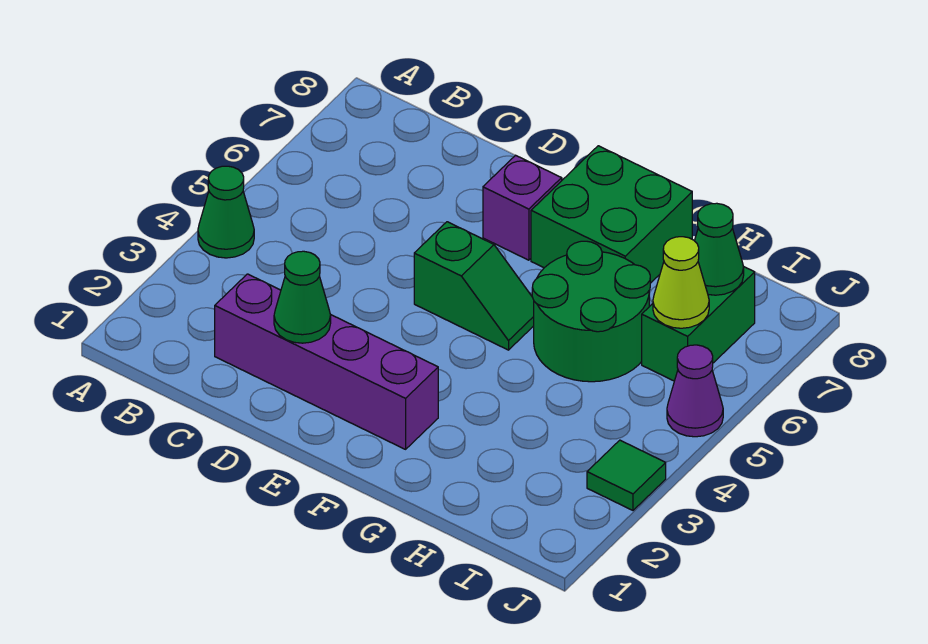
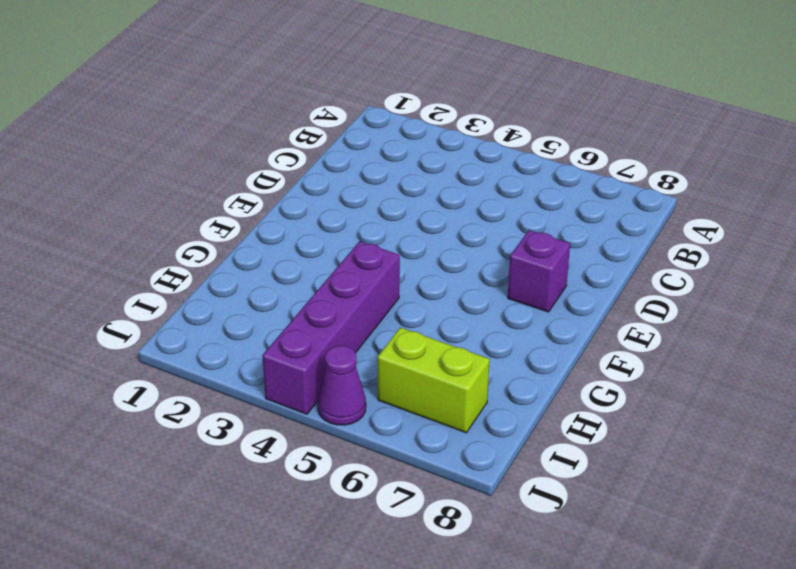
purple brick G4:J4 level 1 -> purple brick C2:F2 level 1
lime brick I6:I7 level 1 -> green brick I6:I7 level 1
none -> green cone A4 level 1
none -> green slope E5:F5 level 1 top E
none -> green brick F7:G8 level 1

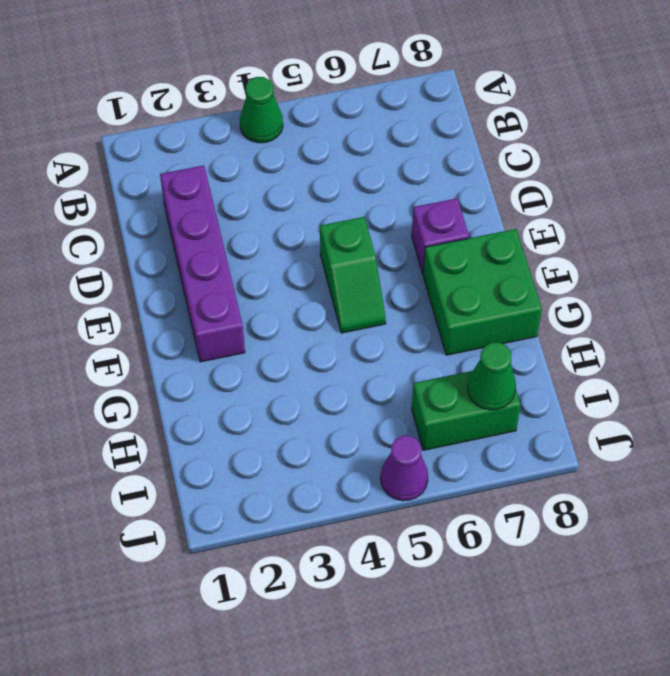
none -> green round brick G5:H6 level 1
none -> green tile J3 level 1
none -> green cone D2 level 2

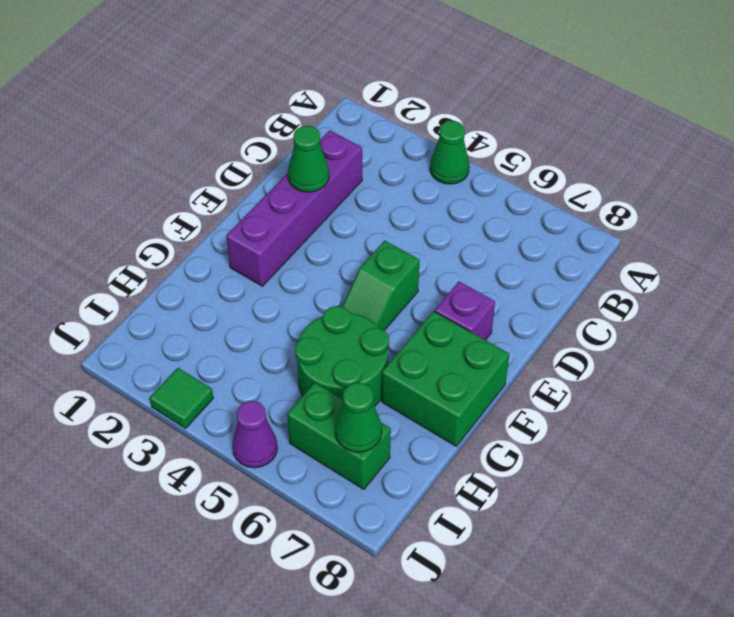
none -> lime cone I6 level 2

